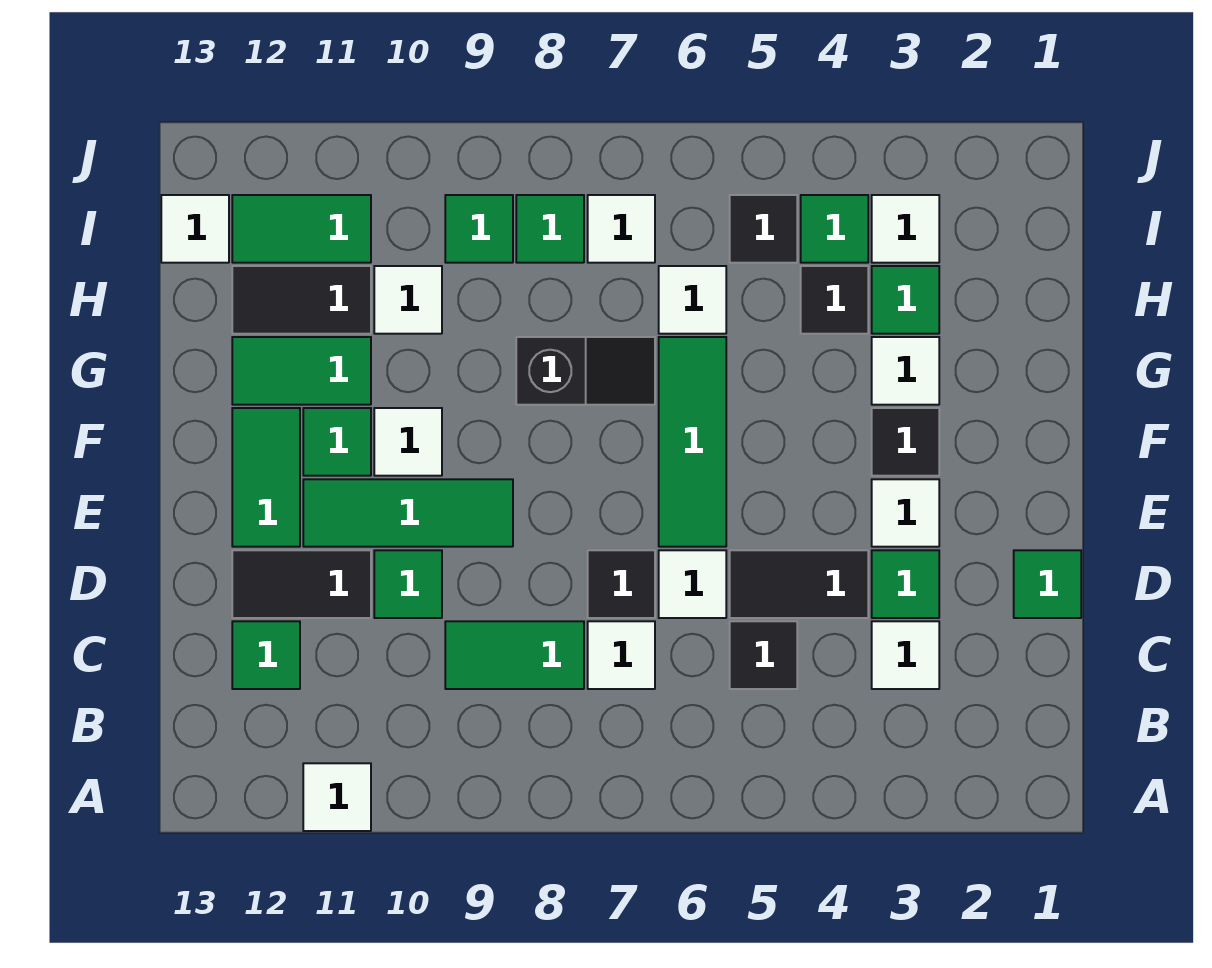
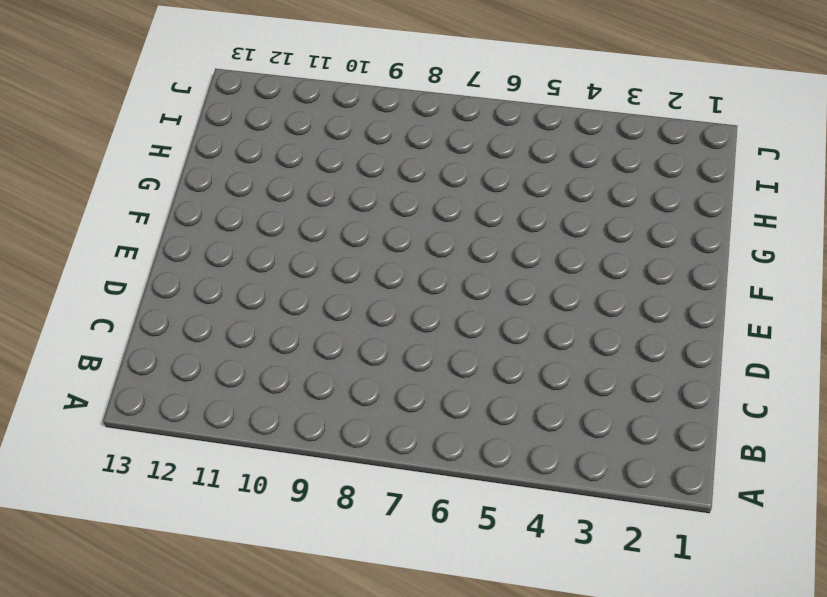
none -> white tile A11 level 1
none -> white tile C3 level 1
none -> black tile C5 level 1
none -> white tile C7 level 1

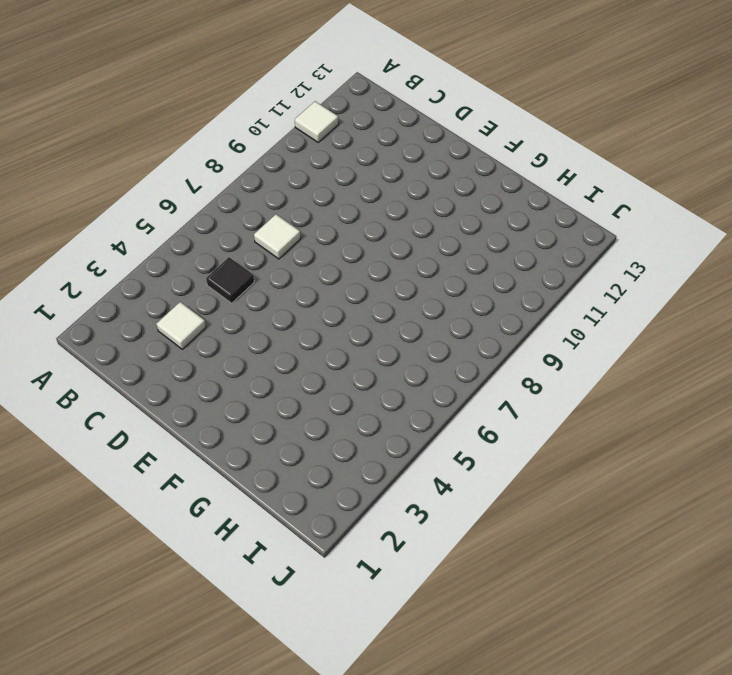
none -> green tile C8:C9 level 1
none -> green tile C12 level 1
none -> green tile D1 level 1
none -> green tile D3 level 1

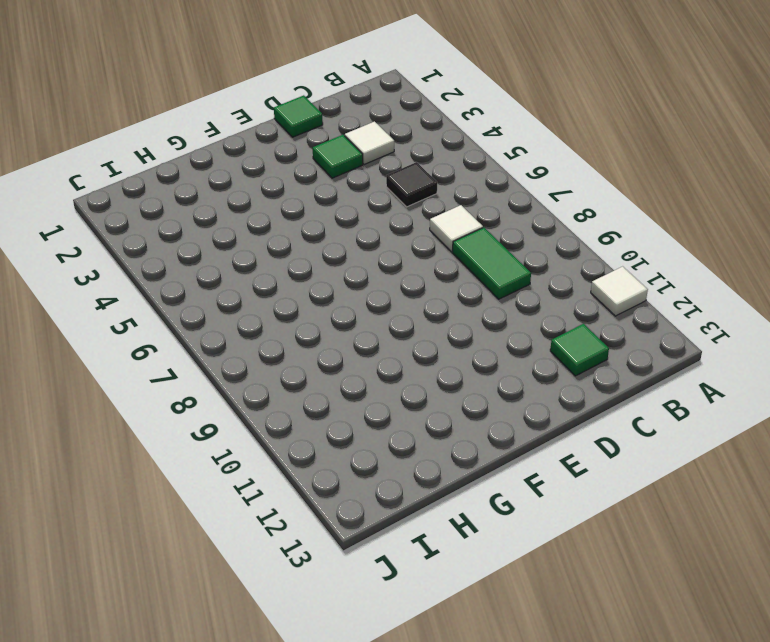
none -> black tile D4:D5 level 1
none -> white tile D6 level 1
none -> black tile D7 level 1
none -> green tile D10 level 1

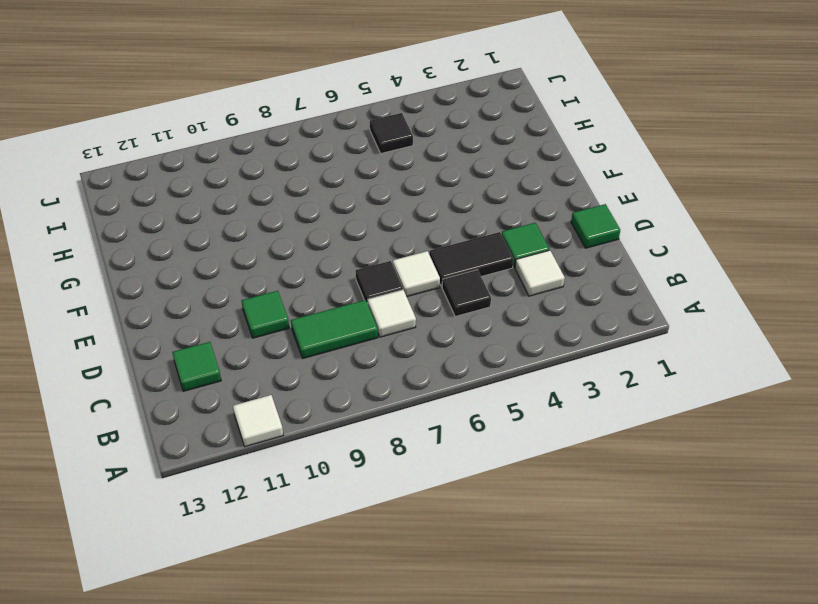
none -> black tile D11:D12 level 1
none -> white tile E3 level 1
none -> green tile E6:G6 level 1
none -> green tile E9:E11 level 1

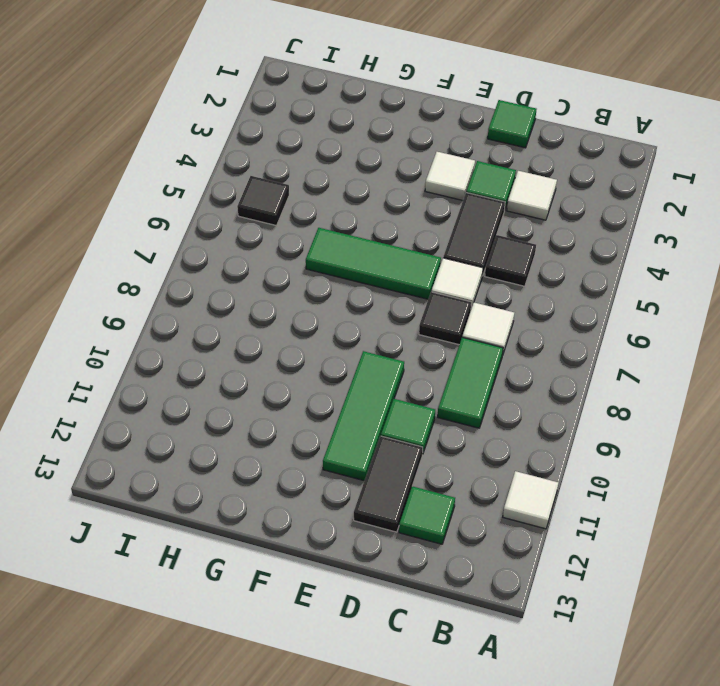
none -> green tile E12:F12 level 1
none -> black tile F3 level 1
none -> white tile F10 level 1
none -> green tile F11 level 1

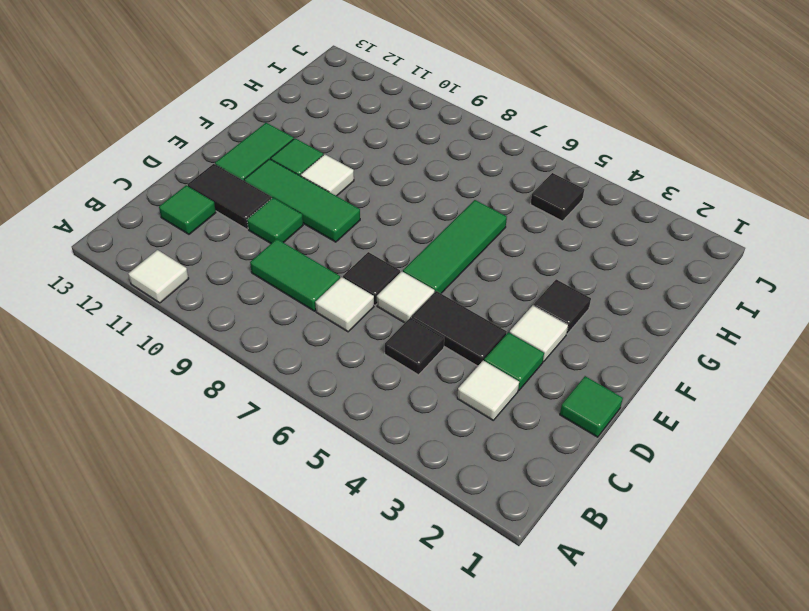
none -> white tile G3 level 1
none -> black slope G7:G8 level 1 top 8
none -> green tile G11:G12 level 1
none -> green tile H3 level 1

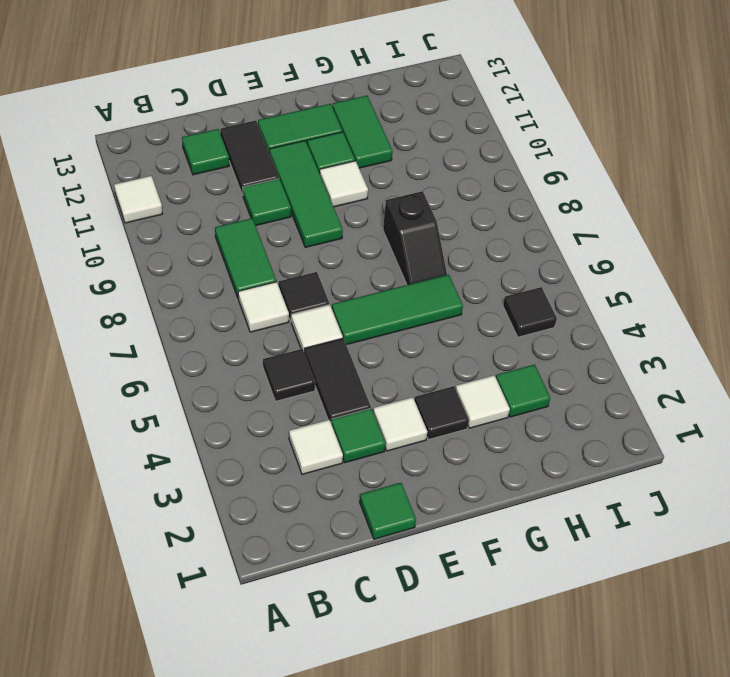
none -> black tile H4 level 1
none -> white tile H6 level 1
none -> white tile H10 level 1
none -> black tile H11:H12 level 1

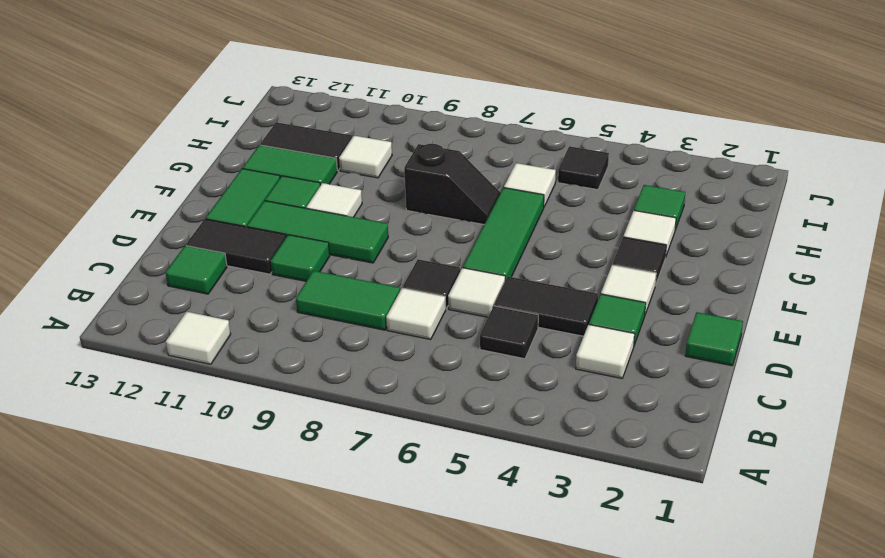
none -> black tile H4 level 1
none -> white tile I3 level 1
none -> green tile I4 level 1
none -> white tile I7 level 1

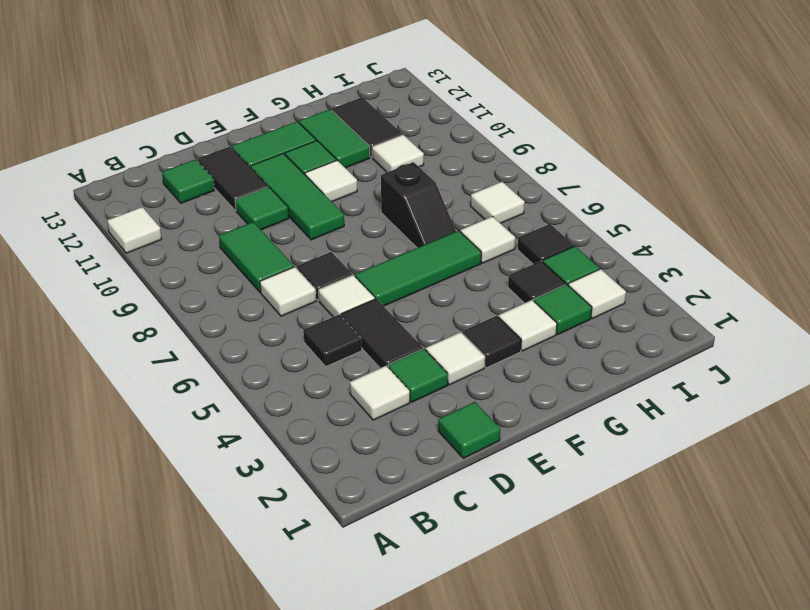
none -> green tile I8 level 1
none -> green tile I9 level 1
none -> green tile I11:I12 level 1
none -> white tile I13 level 1

